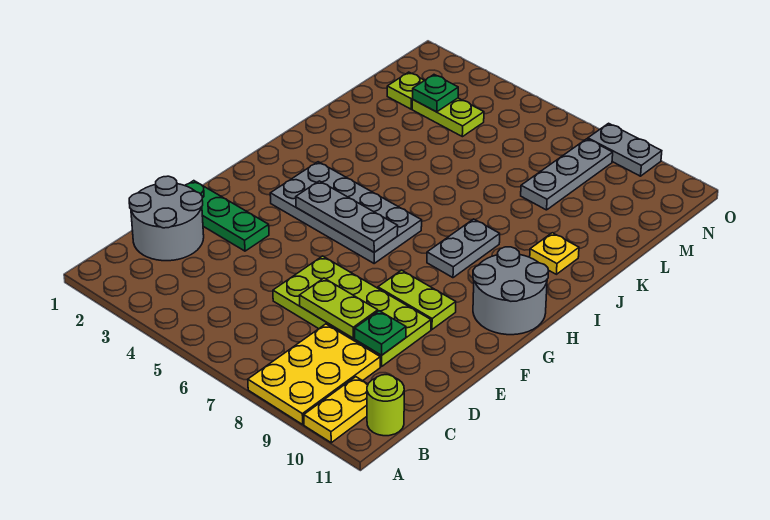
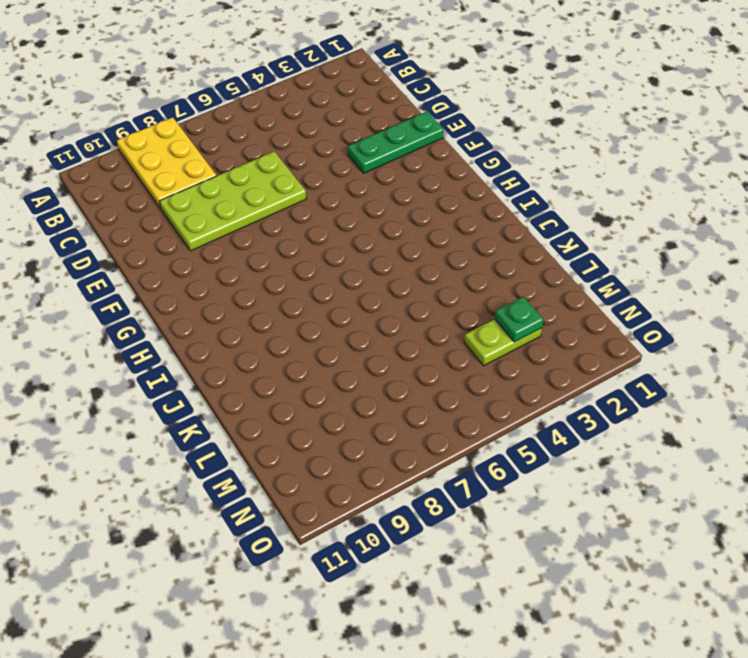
none -> yellow plate A10:B10 level 1
none -> lime round brick B11 level 1
none -> grey round brick C1:D2 level 1

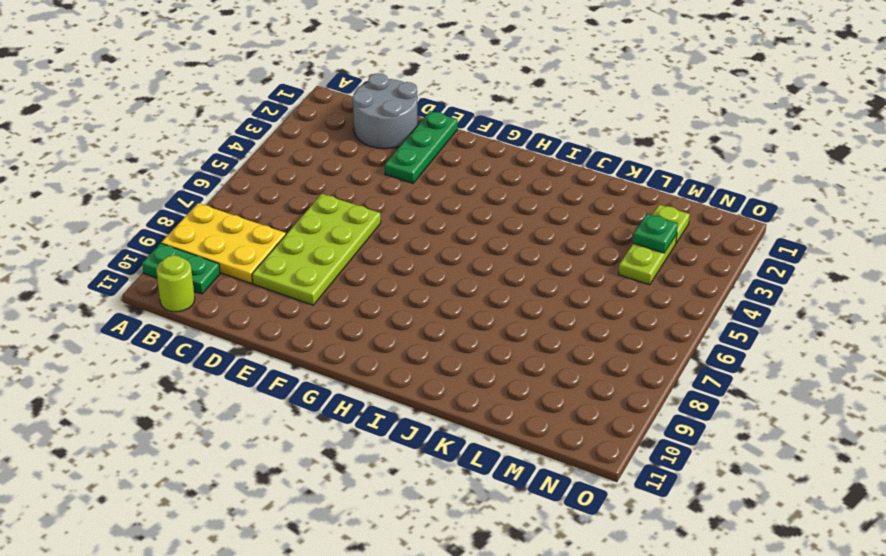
green plate A10:B10 level 1 -> yellow plate A10:B10 level 1
none -> lime plate F8:F9 level 1
none -> grey plate G3:H6 level 1
none -> grey round brick G10:H11 level 1

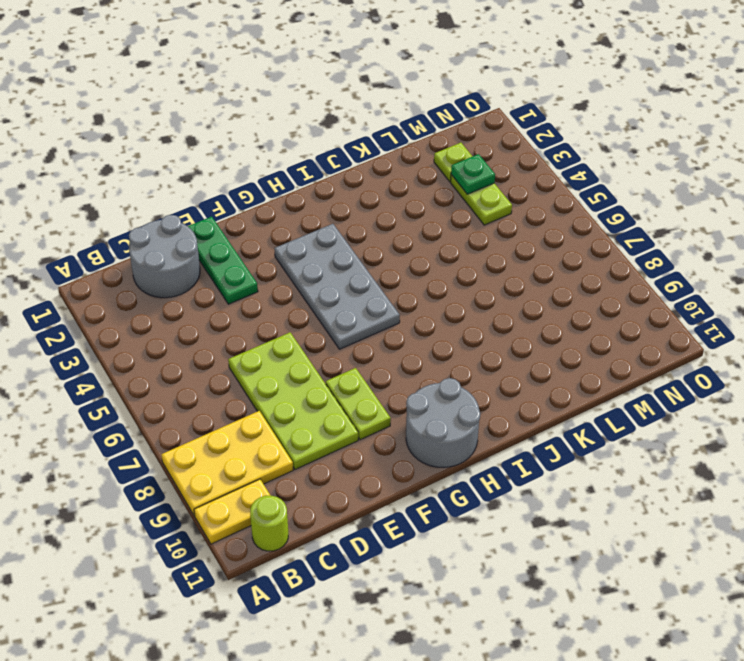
none -> grey plate H8:I8 level 1
none -> yellow plate J10 level 1
none -> grey plate L8:N8 level 1

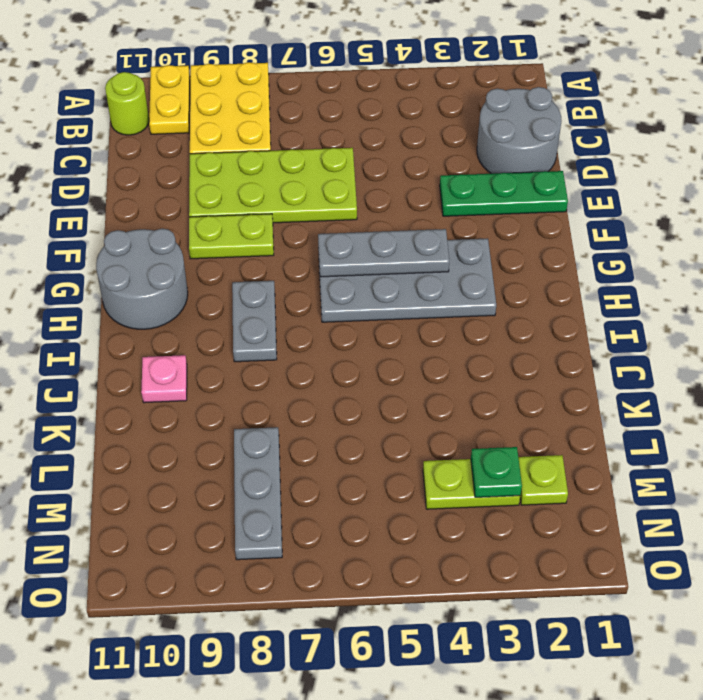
pink plate J10 level 1 -> yellow plate J10 level 1
none -> grey plate O8:O9 level 1
none -> lime plate D7:D8 level 2
none -> green plate D9 level 2

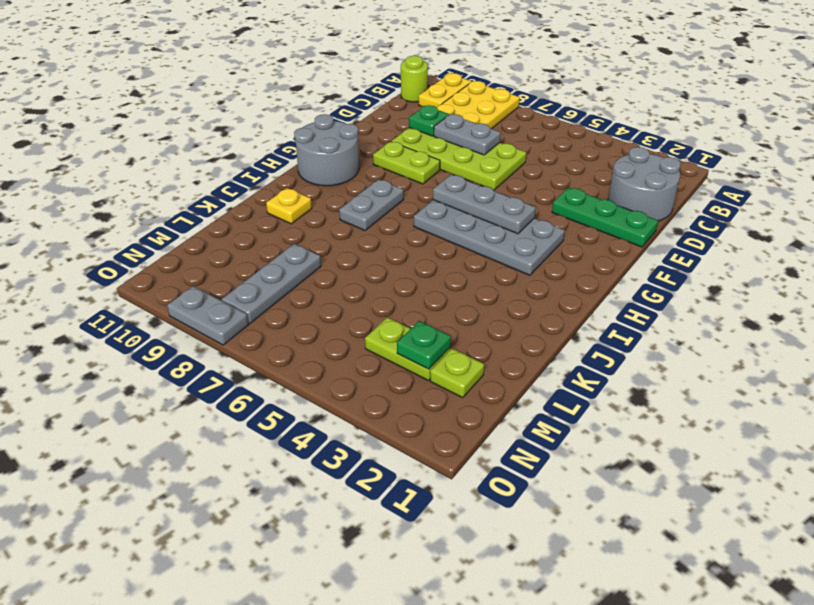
grey plate D7:D8 level 2 -> lime plate D7:D8 level 2

